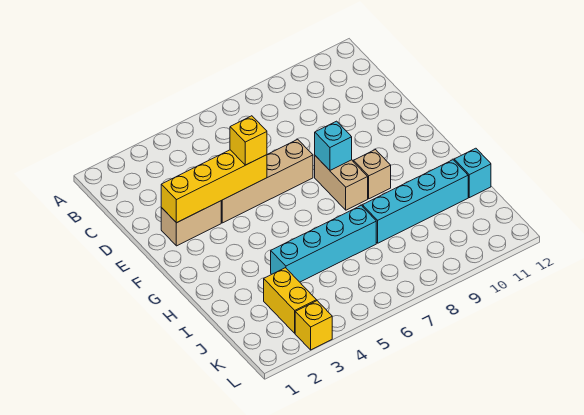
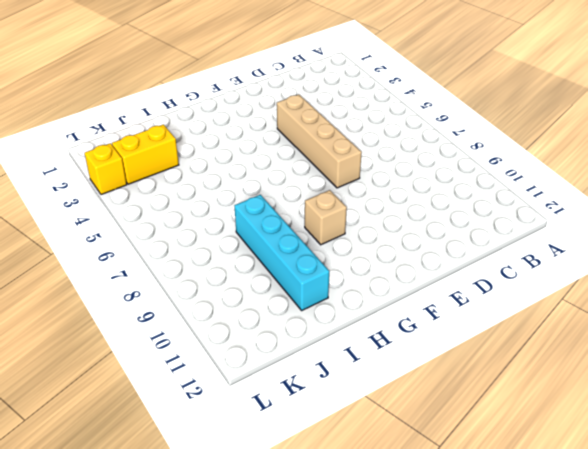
none -> tan brick E2:E3 level 1
none -> tan brick F8:G8 level 1
none -> cyan brick I4:I7 level 1

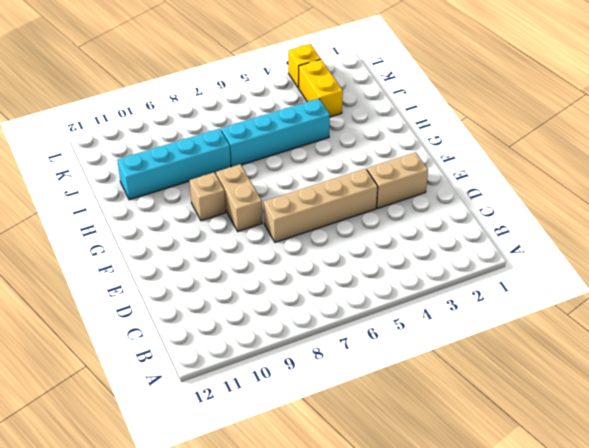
none -> cyan brick I12 level 1
none -> yellow brick E2:E5 level 2
none -> cyan brick F8 level 2

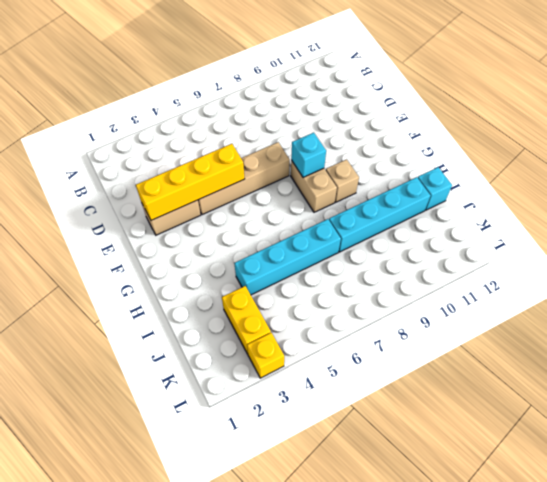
none -> yellow brick E5 level 3

